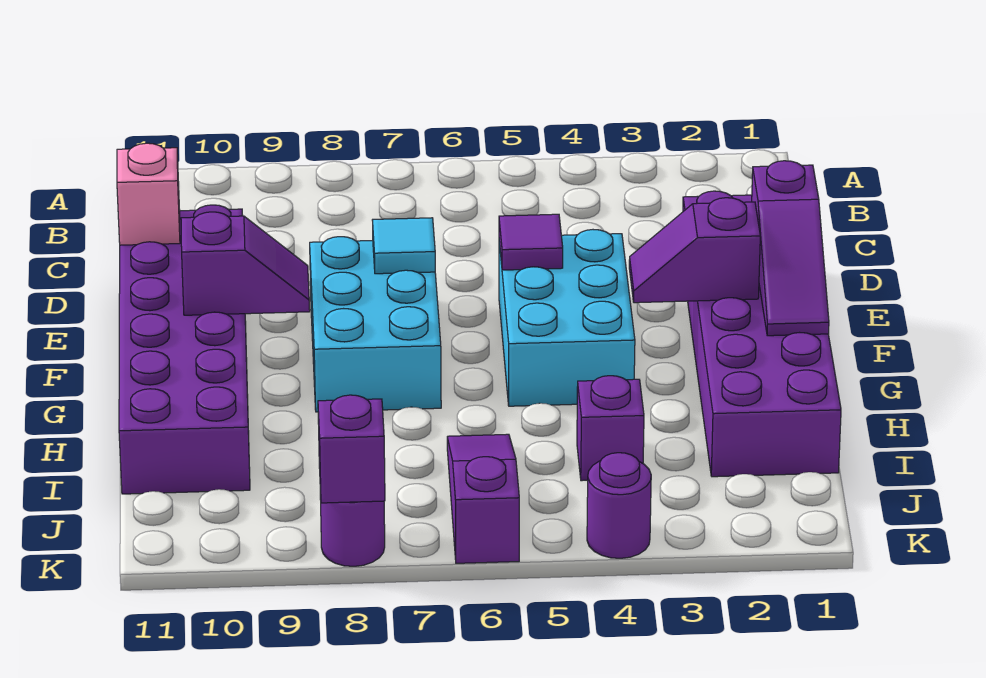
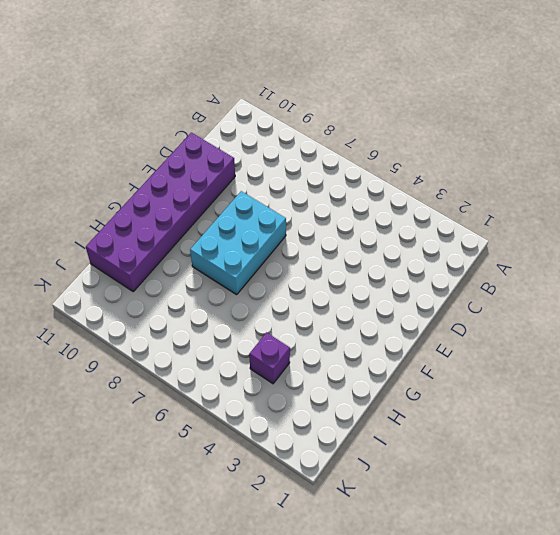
none -> purple brick D1:I2 level 1
none -> cyan brick E4:G5 level 1
none -> purple slope I6:K6 level 1 top K

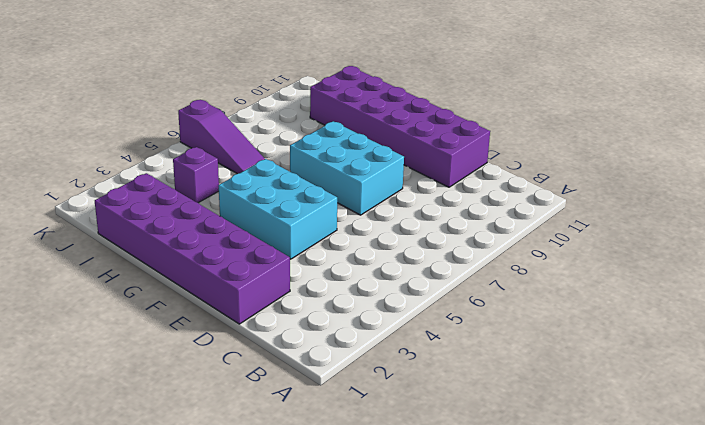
none -> purple round brick K4 level 1
none -> purple round brick K8 level 1
none -> pink brick D11 level 2

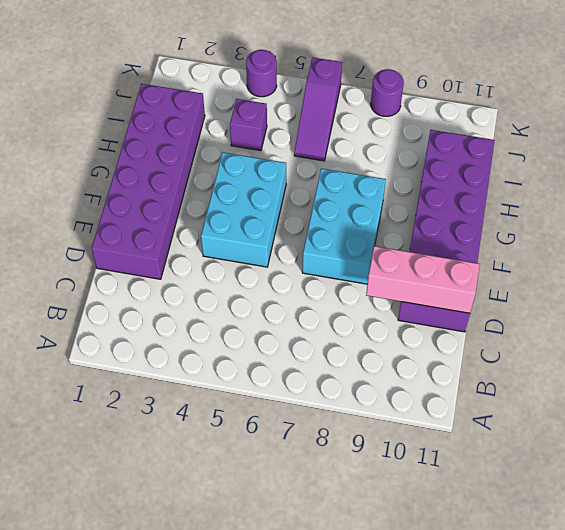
pink brick D9:D11 level 2 -> pink brick D11 level 2
none -> purple slope E1:G1 level 2 top E
none -> purple tile E5 level 2
none -> cyan tile E7 level 2

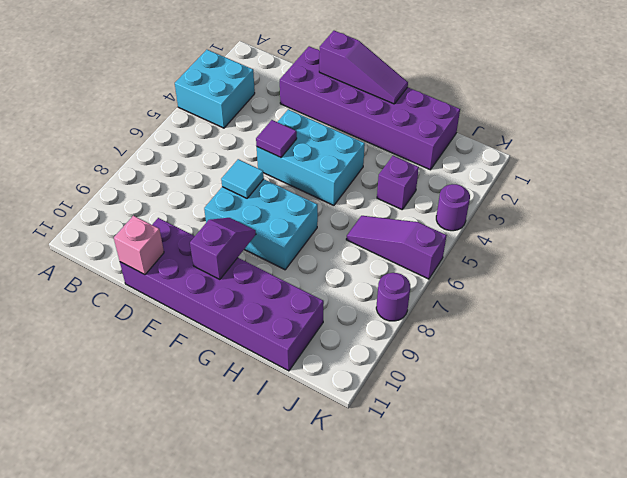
cyan brick A3:B4 level 1 -> none
none -> purple slope F2:F3 level 2 top 2
none -> purple brick K8 level 2

